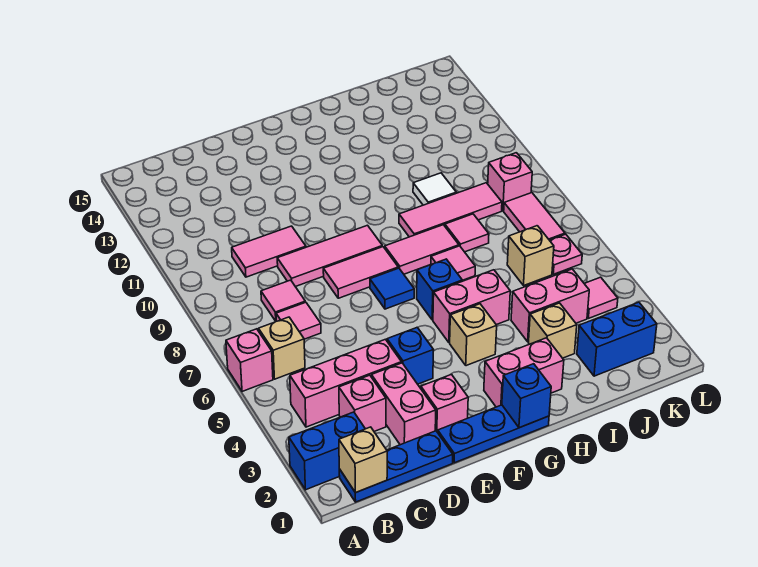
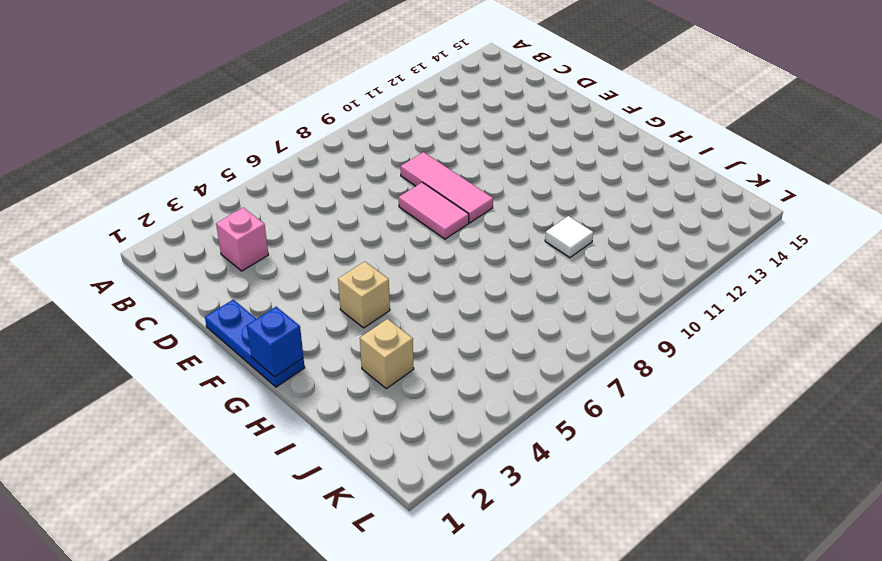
none -> blue brick A2:B2 level 1
none -> pink brick A6 level 1
none -> blue plate B1:D1 level 1
none -> pink brick B4:D4 level 1

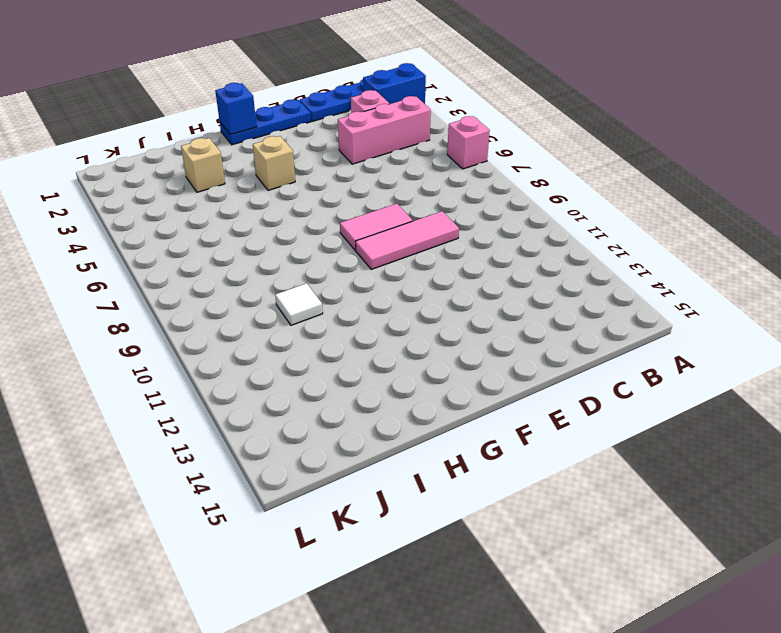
none -> tan brick B6 level 1
none -> pink tile C7 level 1
none -> pink tile C8 level 1
none -> pink tile C10:D10 level 1

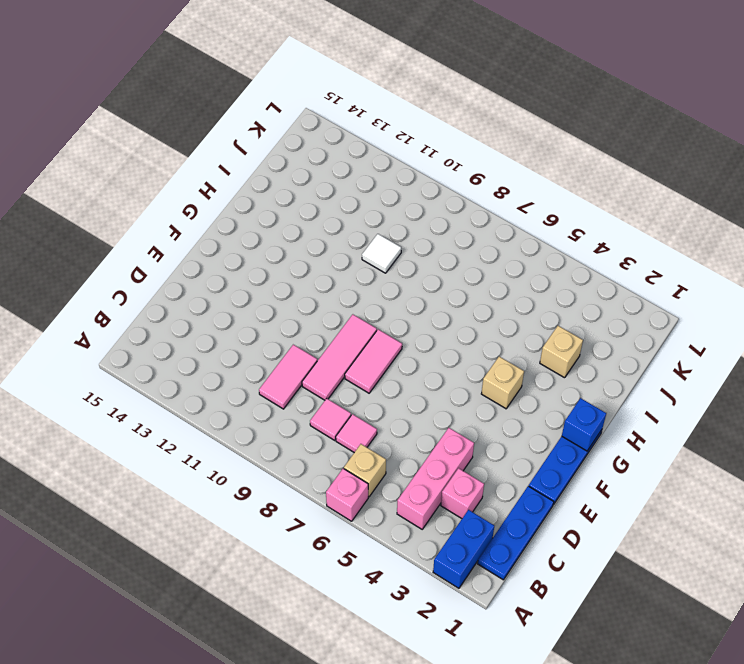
none -> pink brick D2:D3 level 1
none -> pink brick E2 level 1
none -> blue brick E4 level 1
none -> blue tile F7 level 1

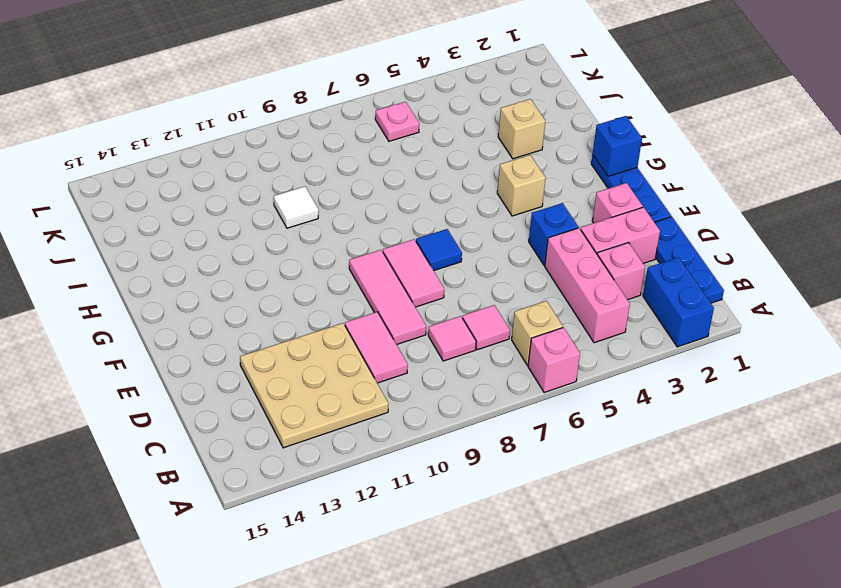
tan plate B11:D13 level 1 -> none
none -> pink brick G2:H2 level 1
none -> pink brick G5:H5 level 1
none -> blue brick G6 level 1
none -> pink tile G8:H8 level 1

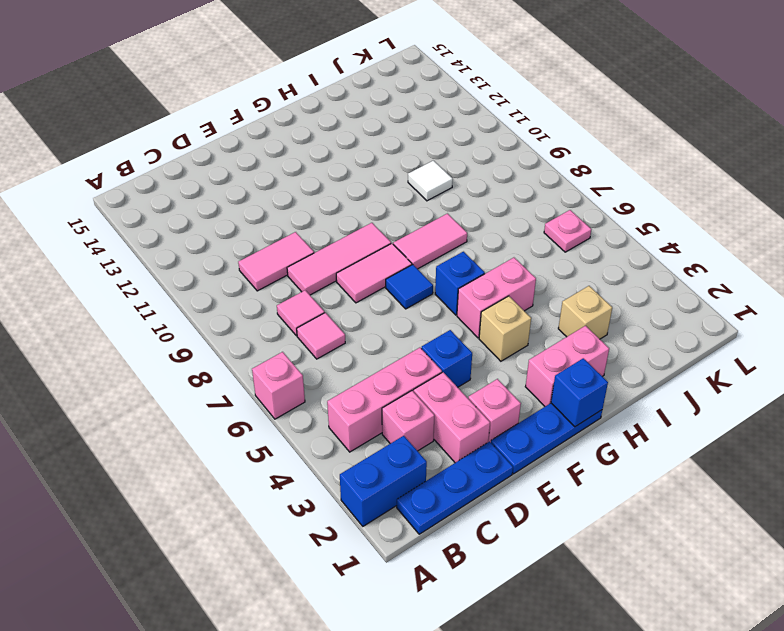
none -> tan brick B6 level 1
none -> pink tile H7 level 1
none -> pink tile H9:J9 level 1
none -> pink brick I4:J4 level 1

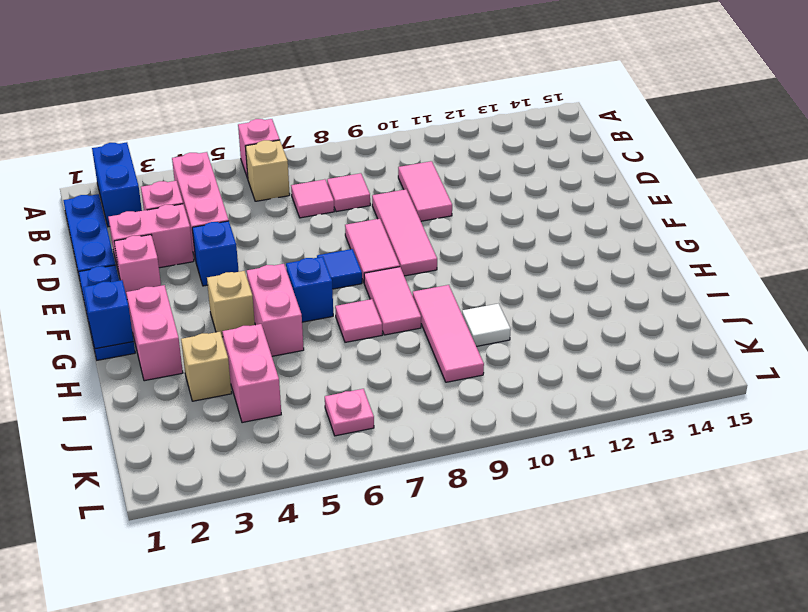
none -> pink tile I8 level 1
none -> blue brick J2:K2 level 1
none -> tan brick J6 level 1
none -> pink tile K4 level 1

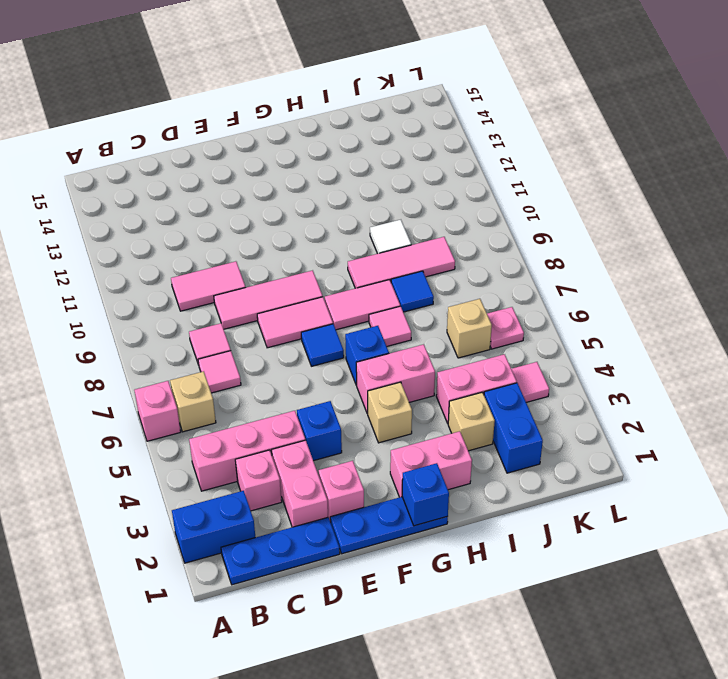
blue tile I8 level 1 -> pink tile I8 level 1
blue brick J2:J3 level 1 -> blue brick J2:K2 level 1
none -> pink tile K7:K8 level 1
none -> pink brick K9 level 1
none -> tan brick B1 level 2

